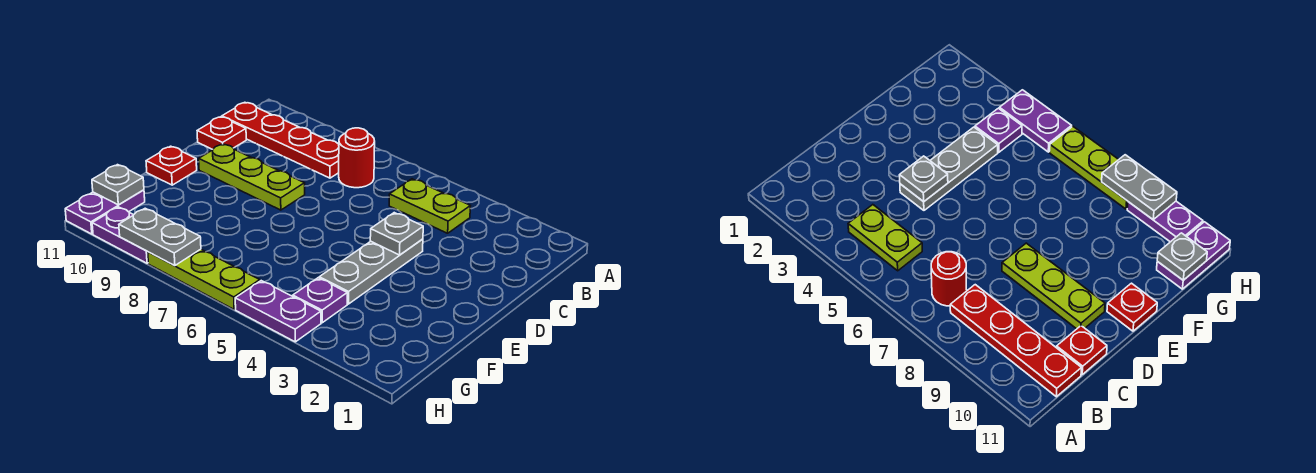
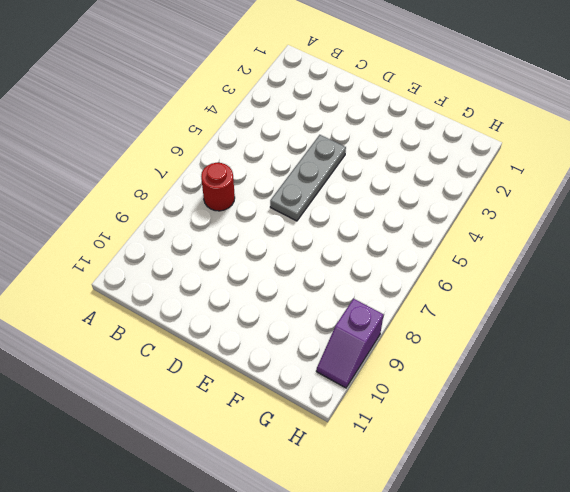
grey plate D4:D6 level 1 -> grey plate D4:F4 level 1
purple slope H9:H10 level 1 top 9 -> purple plate H9:H10 level 1
none -> lime plate B4:B5 level 1
none -> red plate B8:B11 level 1
none -> red plate C11 level 1

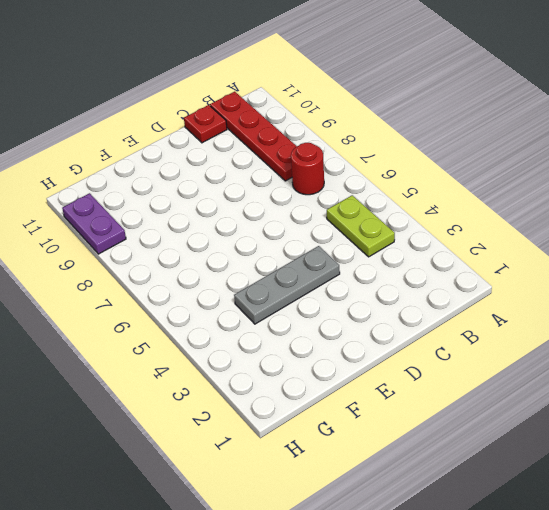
none -> lime plate D8:D10 level 1
none -> red plate E11 level 1
none -> purple plate G4 level 1

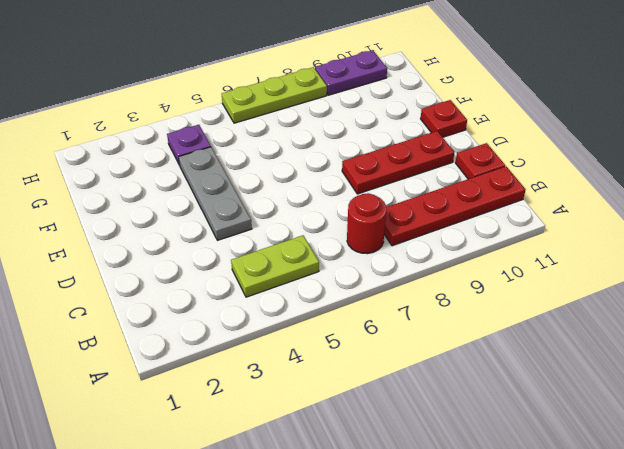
red plate D8:D10 level 1 -> lime plate D8:D10 level 1
none -> purple plate G11:H11 level 1
none -> purple plate H4:H5 level 1
none -> grey plate D4 level 2

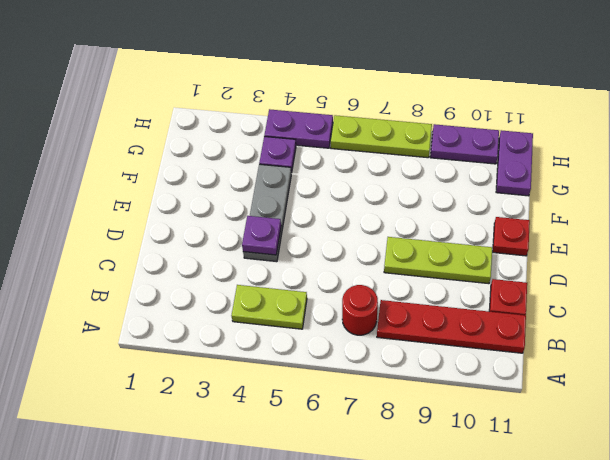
purple plate D4 level 2 -> grey plate D4 level 2
none -> grey plate G11 level 2
none -> grey plate H8:H9 level 2

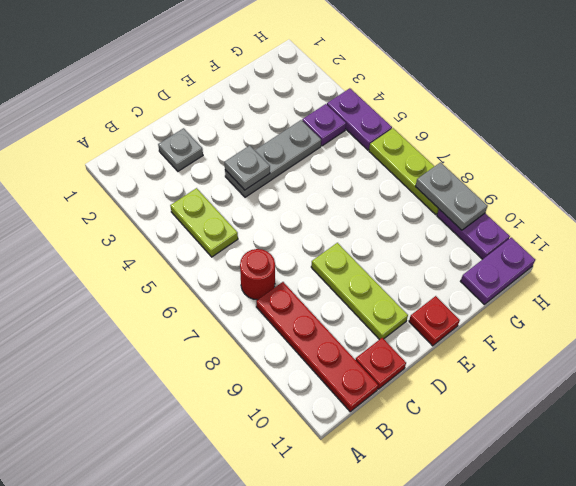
grey plate C2 level 1 -> grey plate G11 level 2

